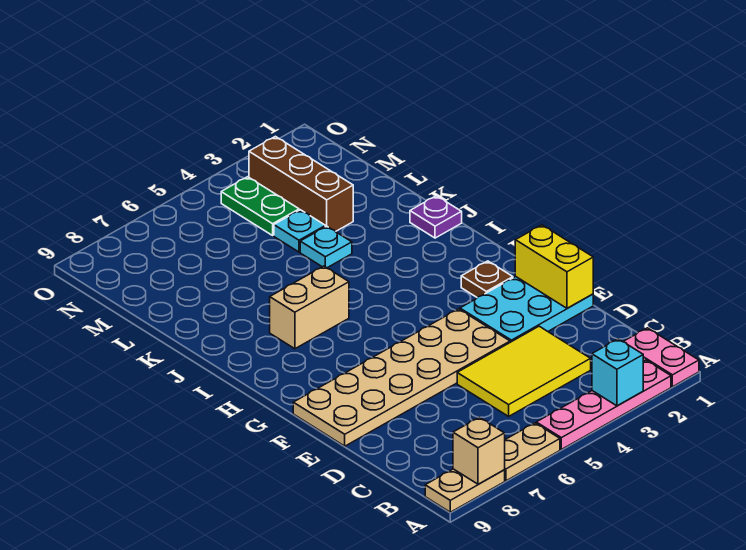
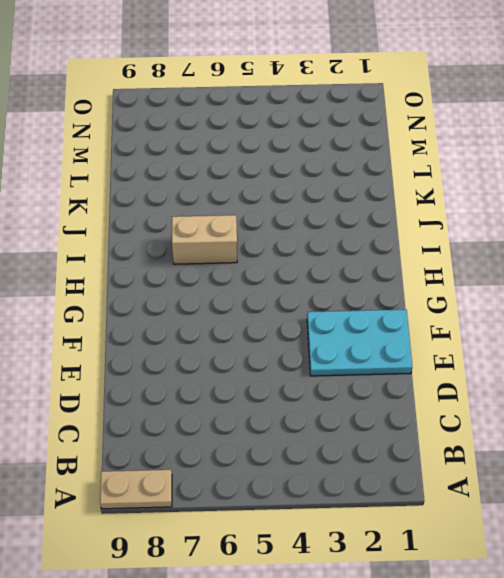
none -> pink plate A1:B1 level 1
none -> pink plate A2:A5 level 1
none -> tan plate A6:A7 level 1

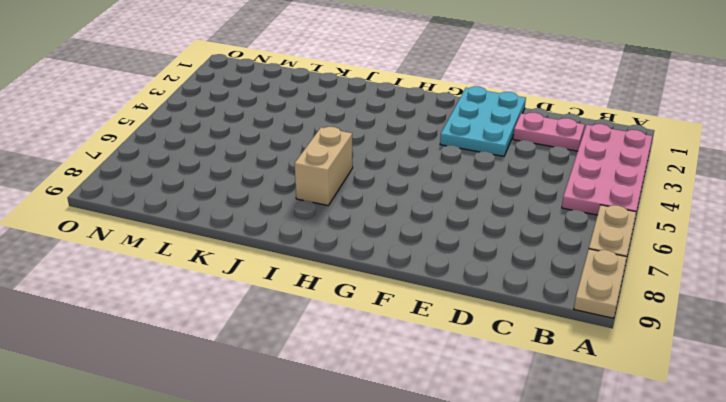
pink plate A2:B5 level 1 -> pink plate A2:A5 level 1
pink plate C2:D2 level 1 -> pink plate A1:B1 level 1
none -> yellow tile C3:D5 level 1
none -> tan plate E4:F9 level 1
none -> brown plate G2 level 1

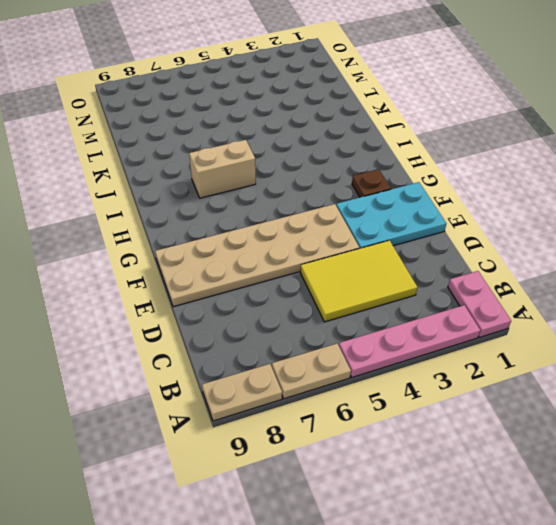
none -> purple plate J1 level 1
none -> cyan plate K4 level 1
none -> brown brick L3:N3 level 1

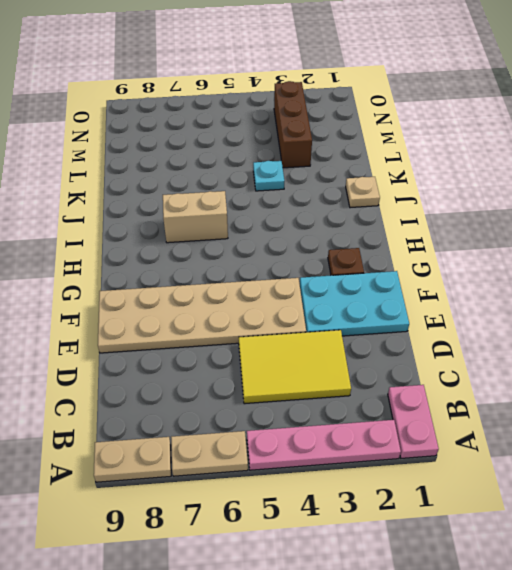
tan plate J1 level 1 -> purple plate J1 level 1
none -> cyan plate L4 level 1
none -> green plate M4:N4 level 1
none -> cyan brick A3 level 2

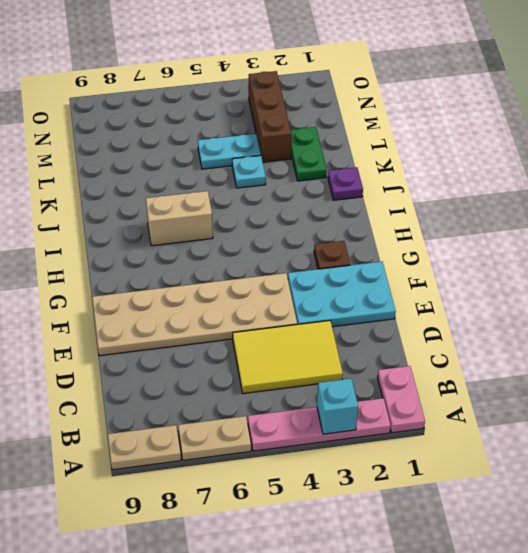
green plate K2:L2 level 1 -> green plate M4:N4 level 1
cyan plate L4:L5 level 1 -> cyan plate L4 level 1
none -> tan brick A8 level 2
none -> yellow brick E1:F1 level 2

